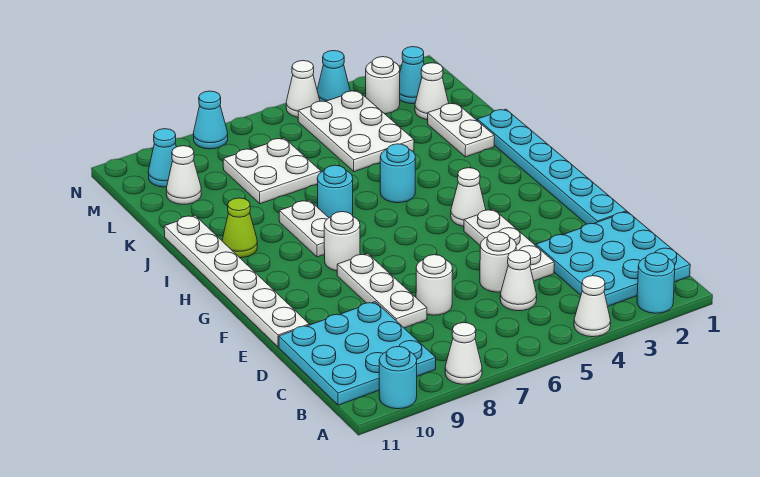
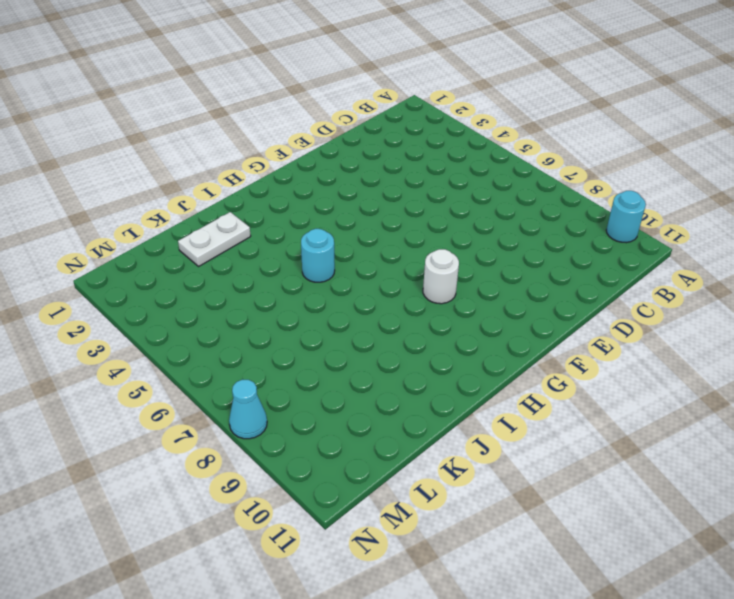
none -> cyan round brick A2 level 1
none -> white cone A4 level 1
none -> white cone A8 level 1
none -> cyan plate B1:D3 level 1

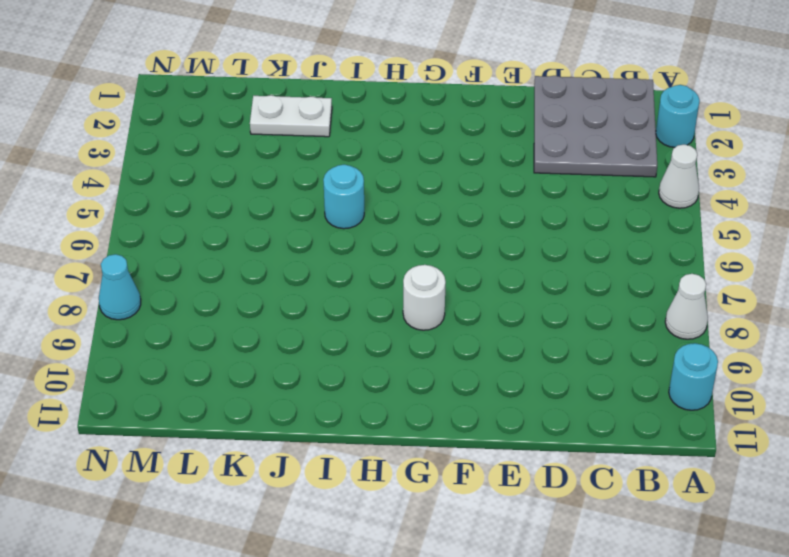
grey plate B1:D3 level 1 -> cyan plate B1:D3 level 1
none -> cyan plate B9:D11 level 1
none -> white cone C5 level 1
none -> white plate D4:F4 level 1
none -> white round brick D5 level 1

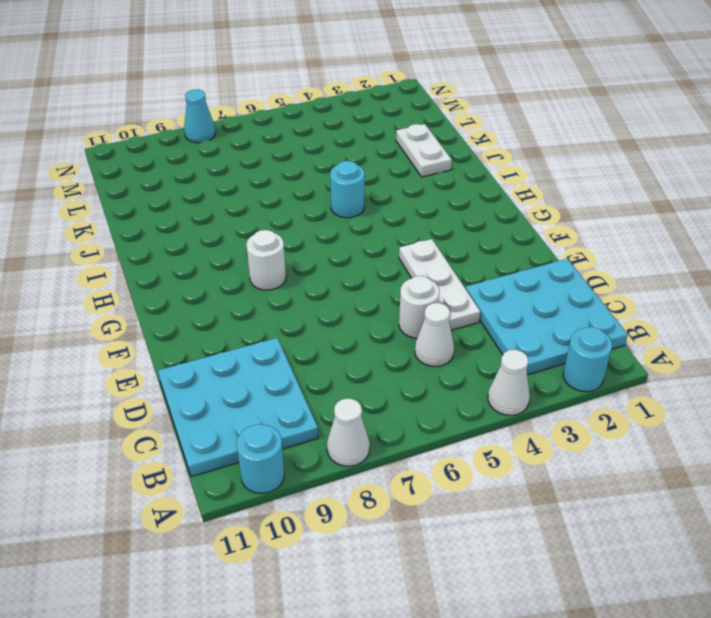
none -> white round brick D7 level 1
none -> white plate D8:F8 level 1
none -> cyan plate E1:J1 level 1
none -> white plate E11:J11 level 1

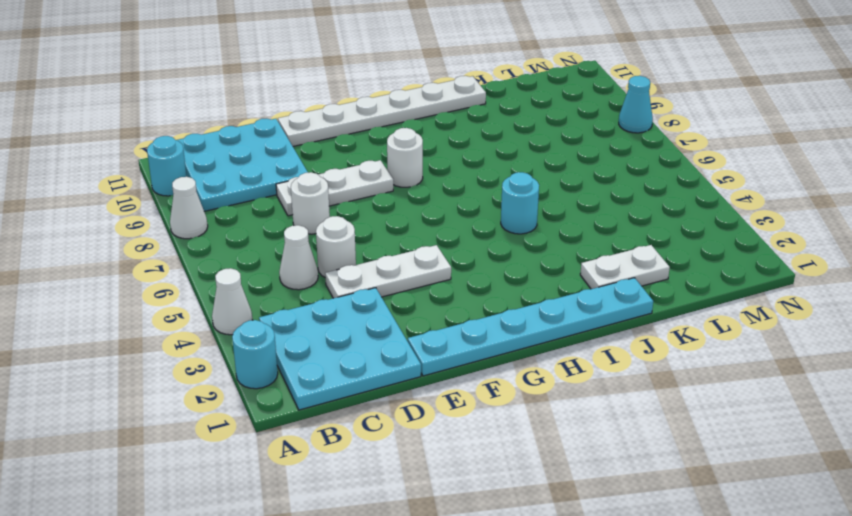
none -> white cone G4 level 1
none -> white plate H8:I8 level 1
none -> cyan round brick I7 level 1
none -> lime cone I10 level 1

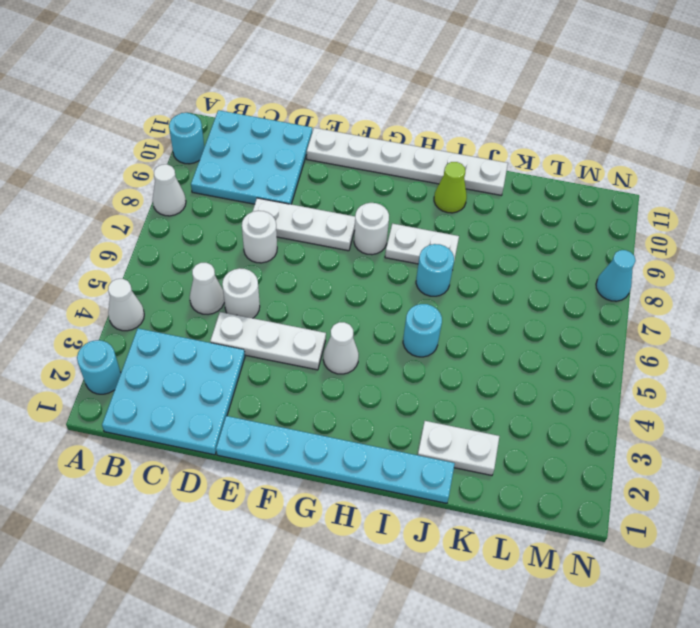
none -> white plate K4:M5 level 1
none -> white plate K7:L8 level 1
none -> white cone L2 level 1
none -> white cone L10 level 1

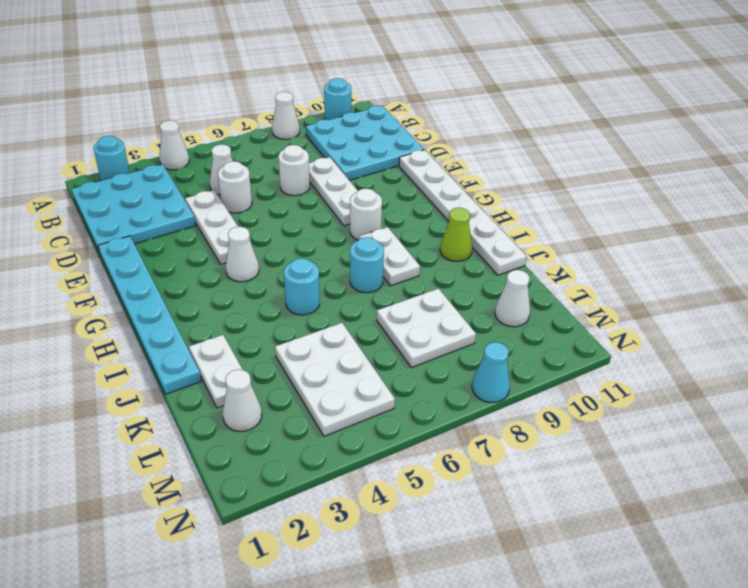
none -> cyan cone M2 level 1
none -> white round brick M3 level 1
none -> cyan cone M10 level 1
none -> cyan cone N4 level 1

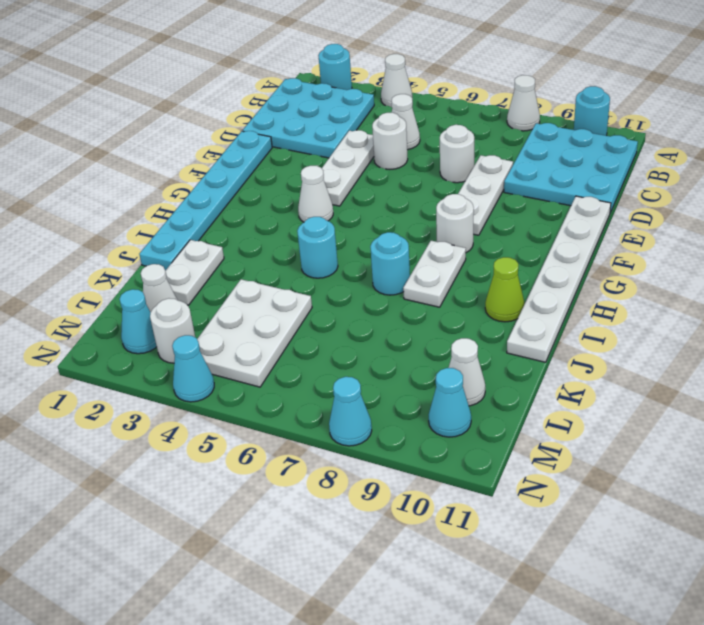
none -> white plate K7:L8 level 1
none -> white cone N5 level 1

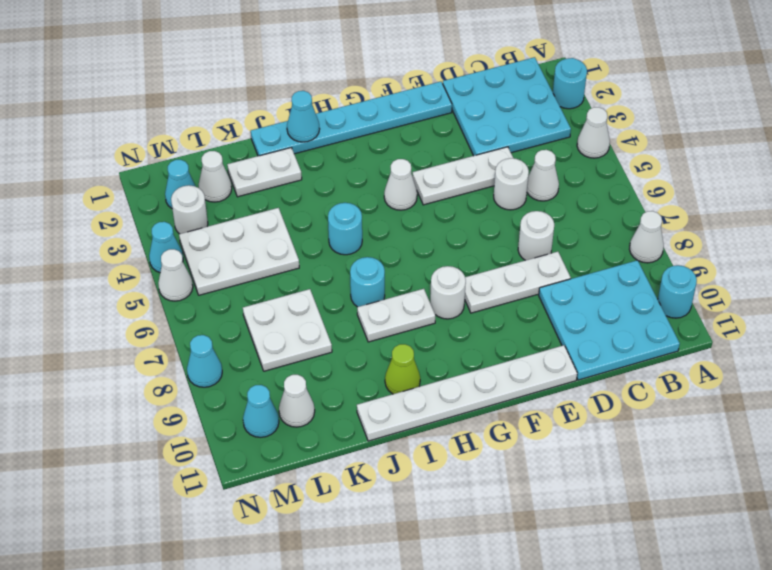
cyan cone I1 level 2 -> none

